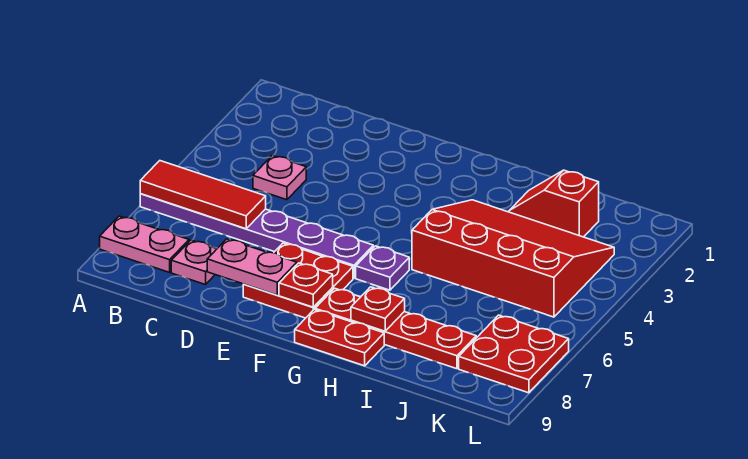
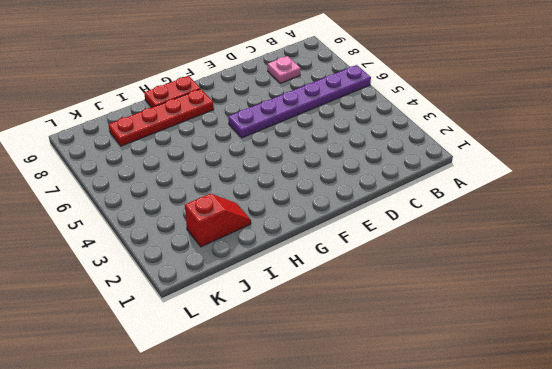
none -> pink plate A8:B8 level 1
none -> pink plate C4 level 1
none -> red plate E7:F8 level 1

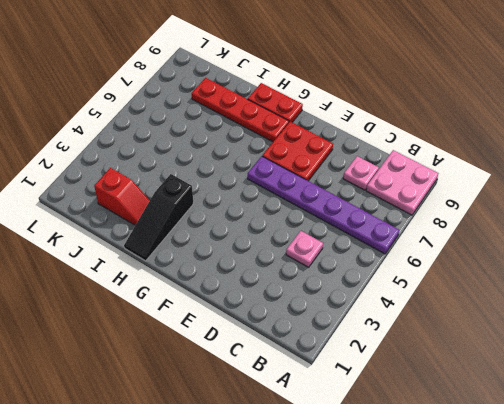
pink plate A8:B9 level 1 -> pink plate A8:B8 level 1
black slope H1:H3 level 1 top 3 -> red slope H3:K5 level 1 top 5
none -> purple plate G6 level 1
none -> red plate K7:L8 level 1
none -> red tile A6:C6 level 2

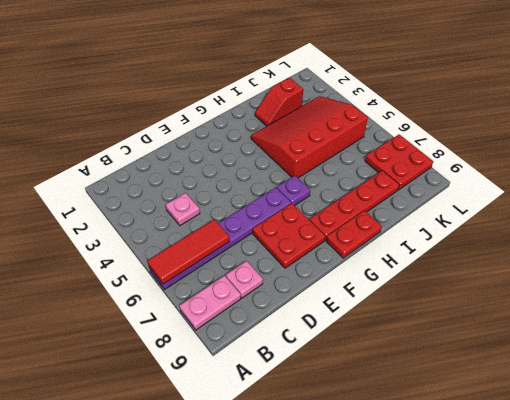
none -> pink plate D8:E8 level 2
none -> red plate F8 level 2
none -> red plate H8 level 2

